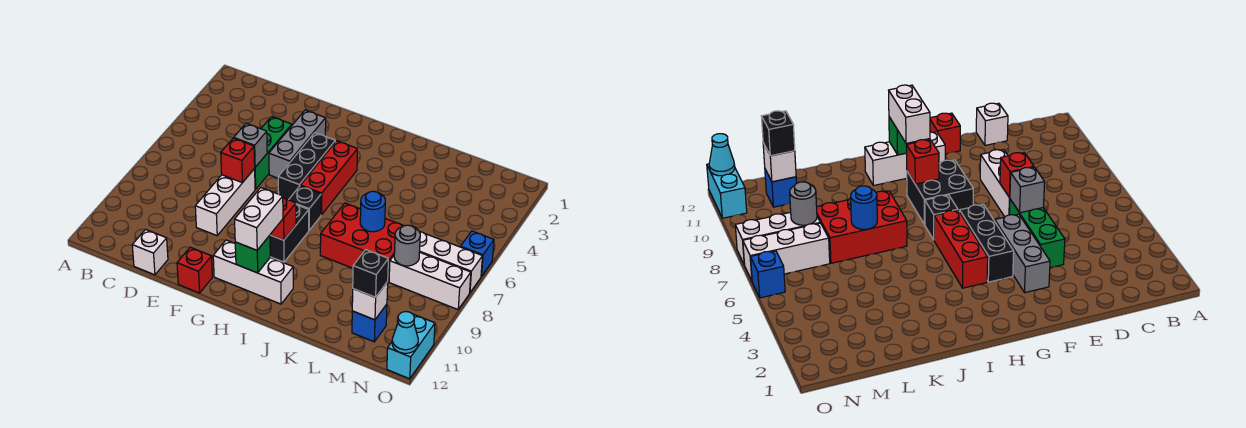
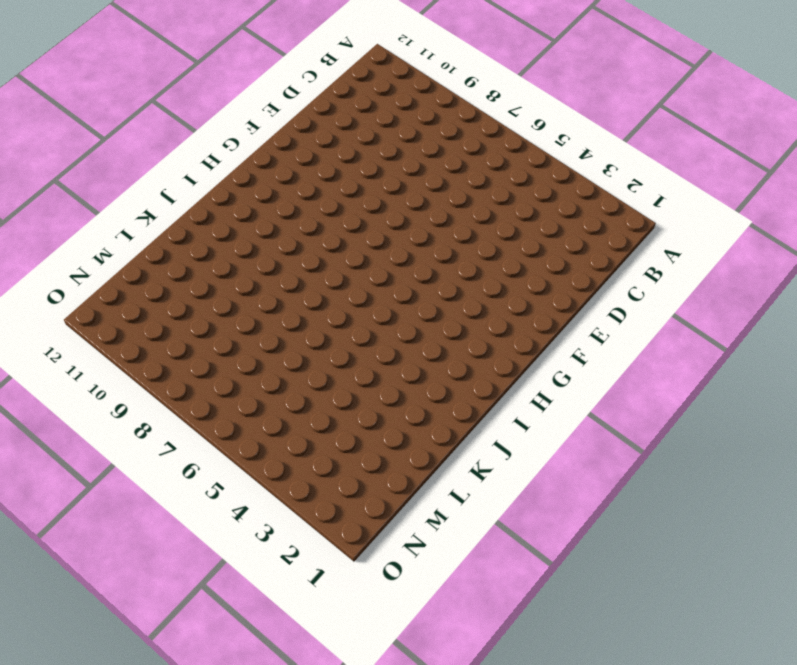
none -> white brick D12 level 1
none -> green brick E4:E6 level 1
none -> white brick E7:E9 level 1

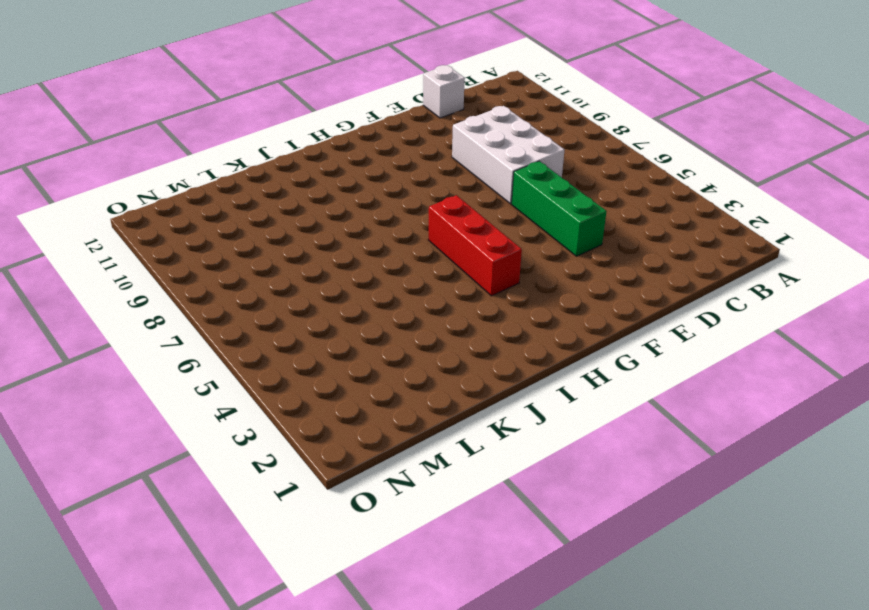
white brick D7:E9 level 1 -> white brick E7:E9 level 1
none -> grey brick F3:F5 level 1
none -> red brick F12 level 1
none -> black brick G4:G6 level 1

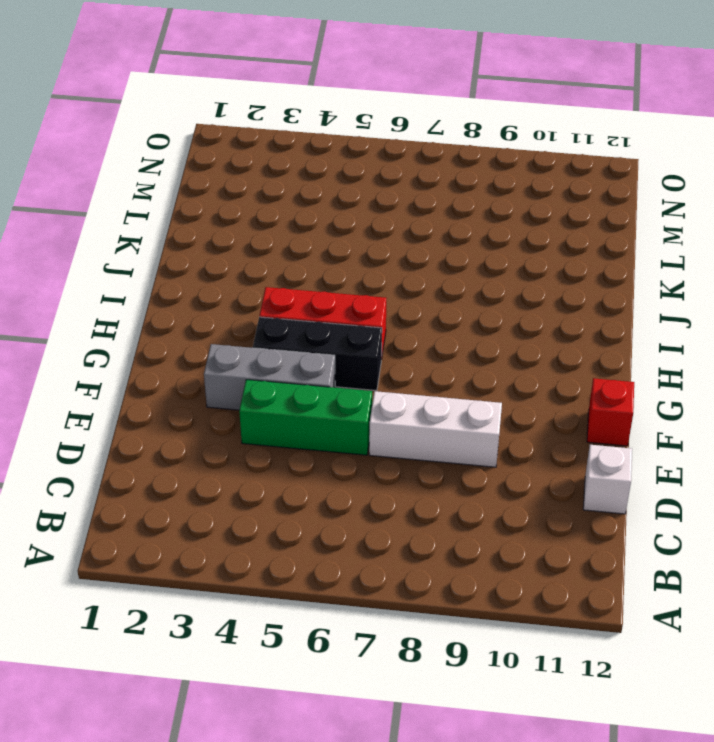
none -> black brick G8:H9 level 1
none -> white brick G11:I11 level 1
none -> black brick H7 level 1

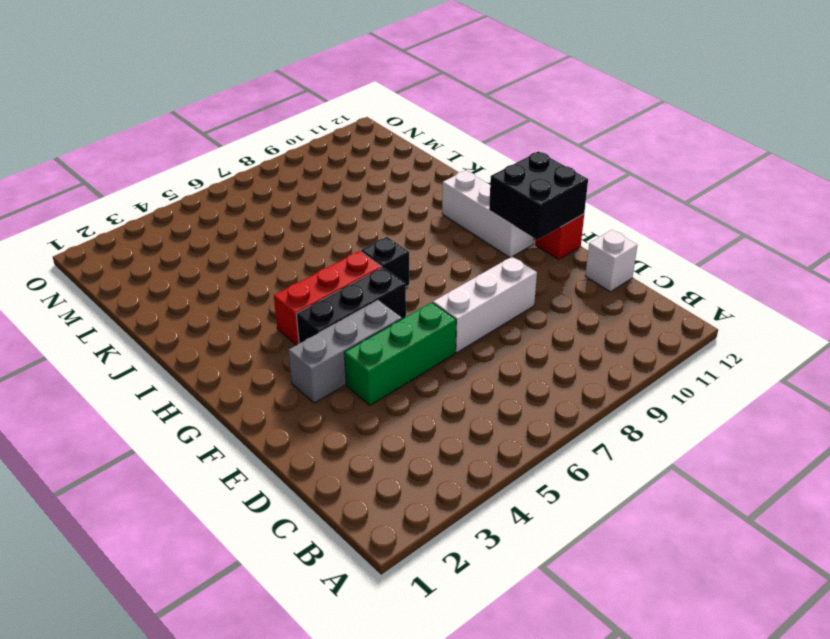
black brick F11:G12 level 2 -> black brick G8:H9 level 1
none -> red brick J7:L8 level 1
none -> white brick M7:O7 level 1
none -> white brick M8:O8 level 1

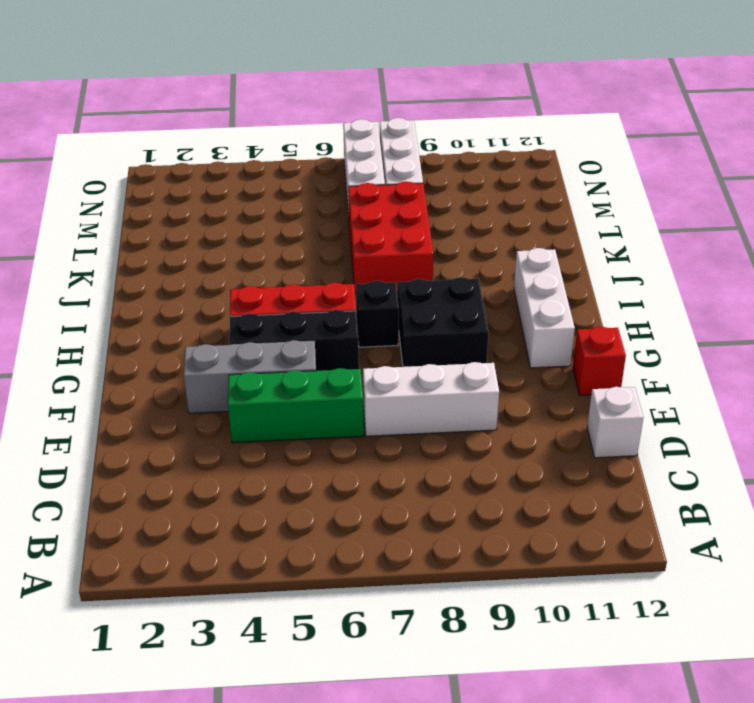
none -> blue brick M11 level 1
none -> blue brick O6 level 1
none -> cyan brick O11:O12 level 1

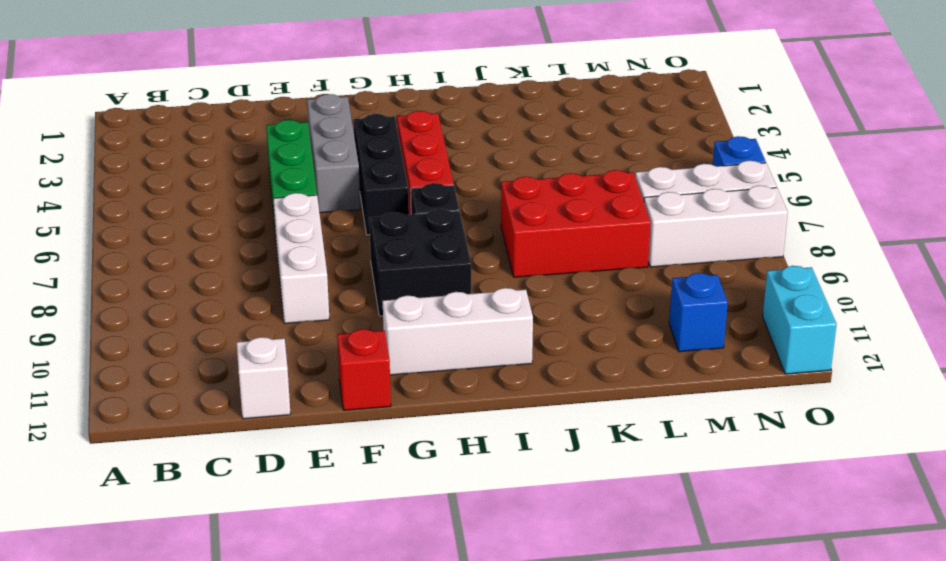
none -> grey brick E6 level 2
none -> red brick E7 level 2
none -> red brick H9 level 2

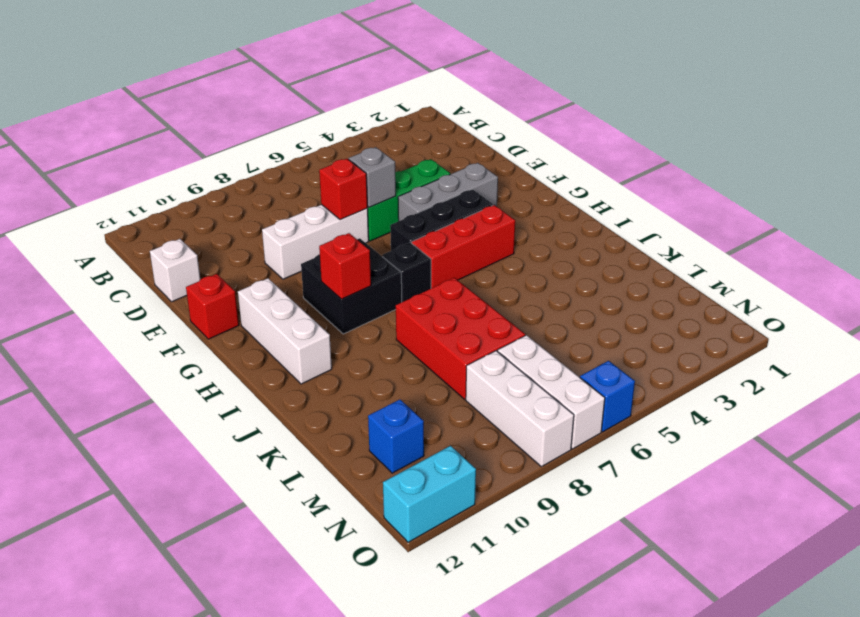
none -> green brick H11 level 2
none -> blue round brick K7 level 2
none -> grey round brick M8 level 2

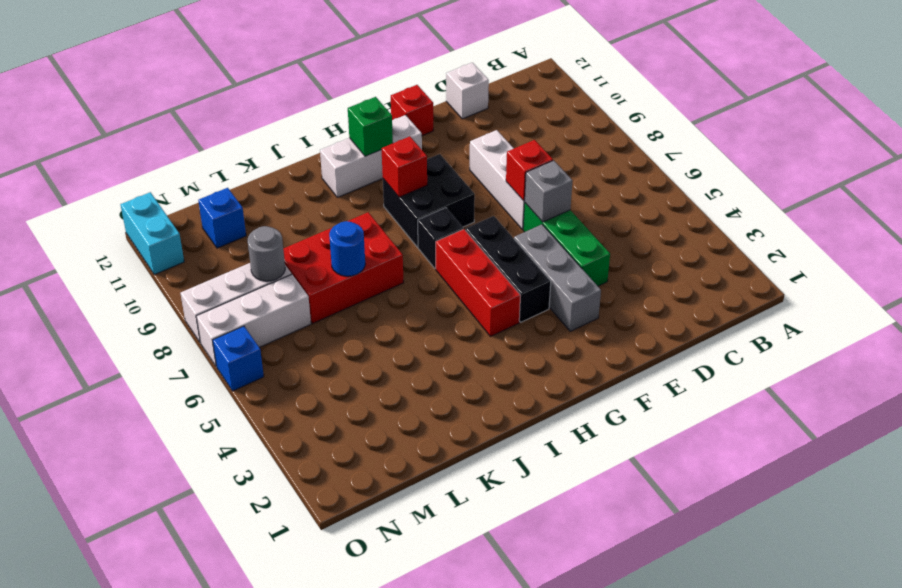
none -> white brick M11 level 2
none -> cyan cone O12 level 2
none -> white brick H10:H11 level 3

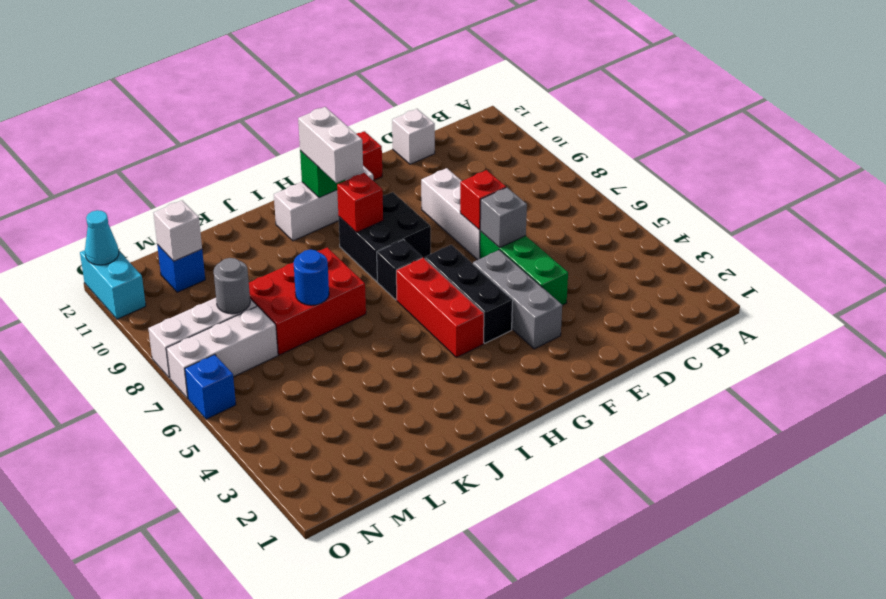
none -> black brick M11 level 3

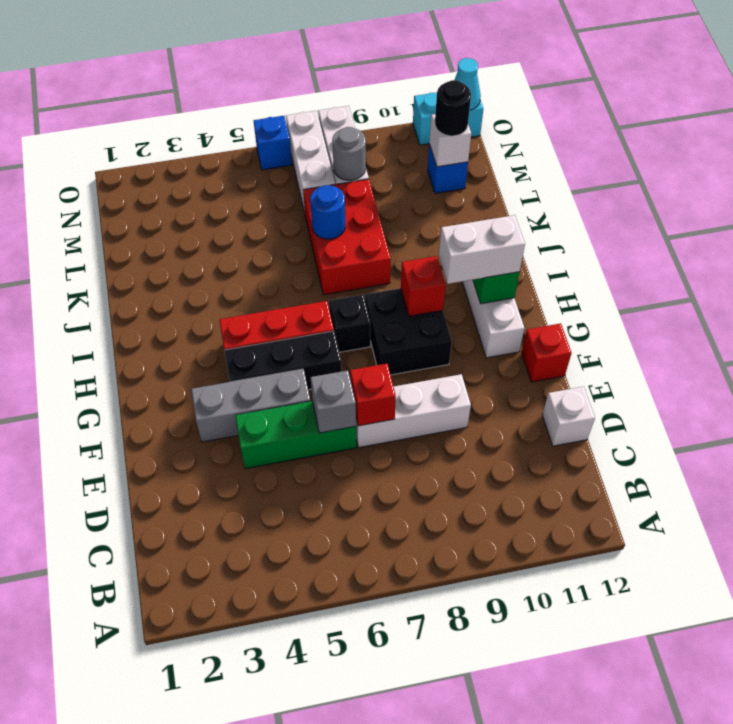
black round brick M11 level 3 -> black brick M11 level 3

